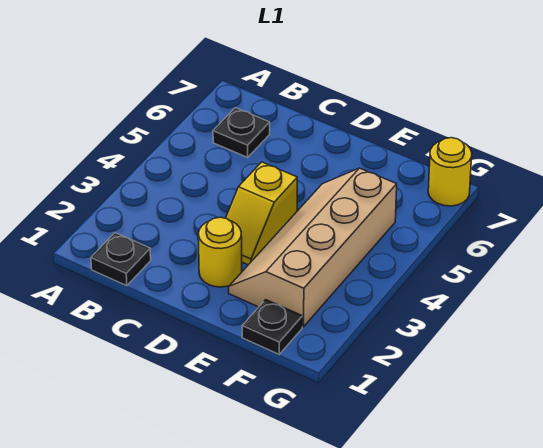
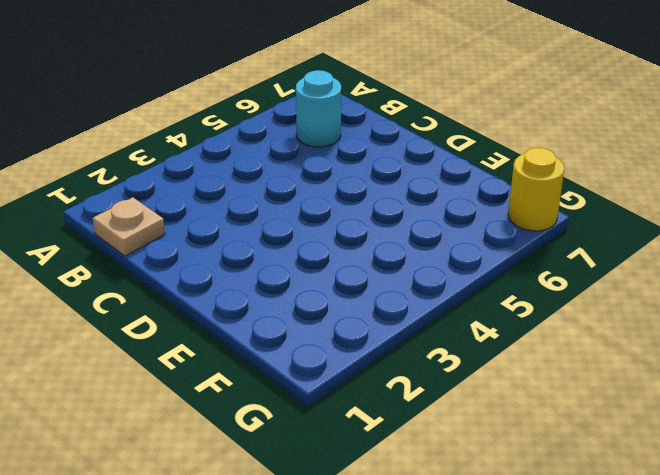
tan plate B1 level 1 -> black plate B1 level 1
cyan round brick B6 level 1 -> black plate B6 level 1
none -> yellow round brick D2 level 1
none -> yellow slope D3:D4 level 1 top 4

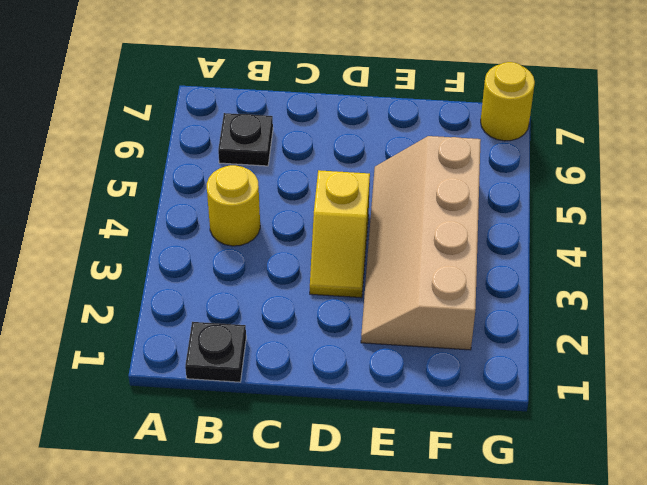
yellow round brick B4 level 1 -> yellow round brick D2 level 1
none -> black plate F1 level 1

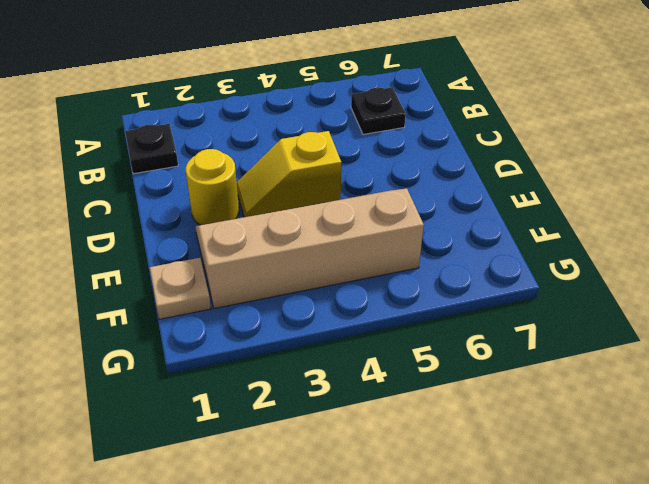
tan plate F1 level 1 -> black plate F1 level 1
none -> yellow round brick G7 level 1

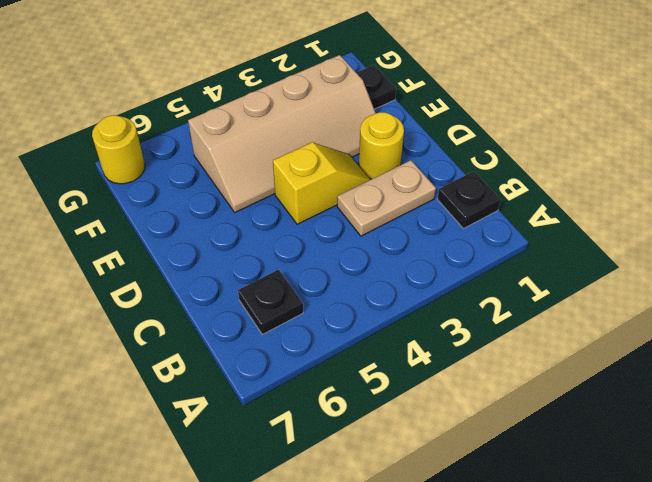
tan plate C2:C3 level 1 -> none

